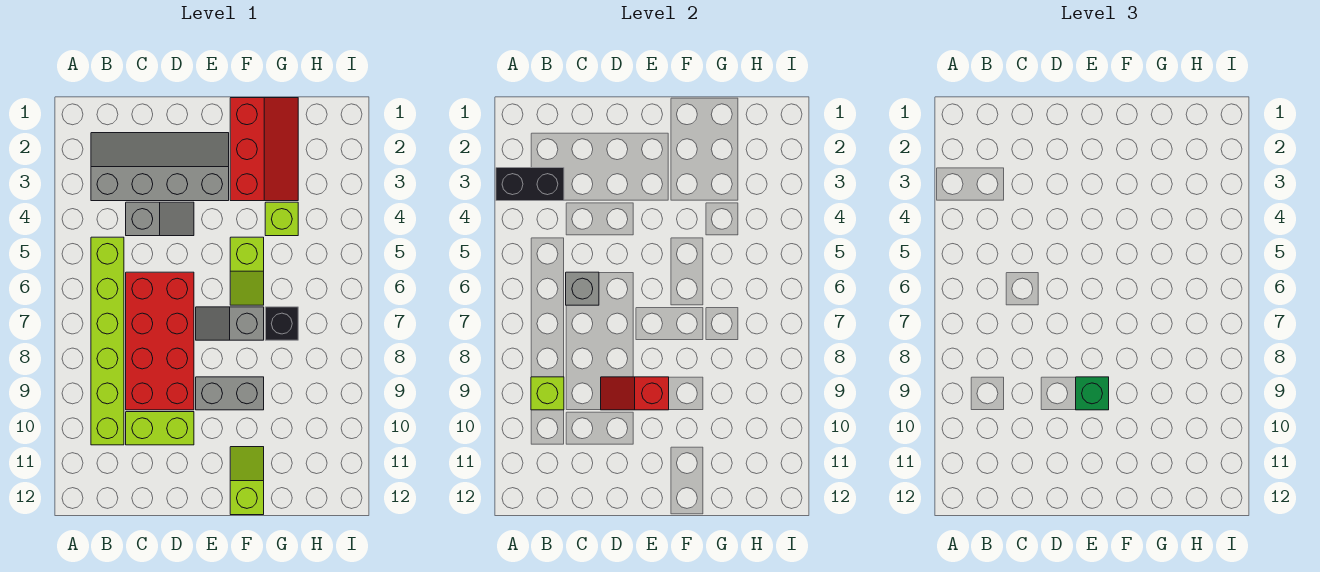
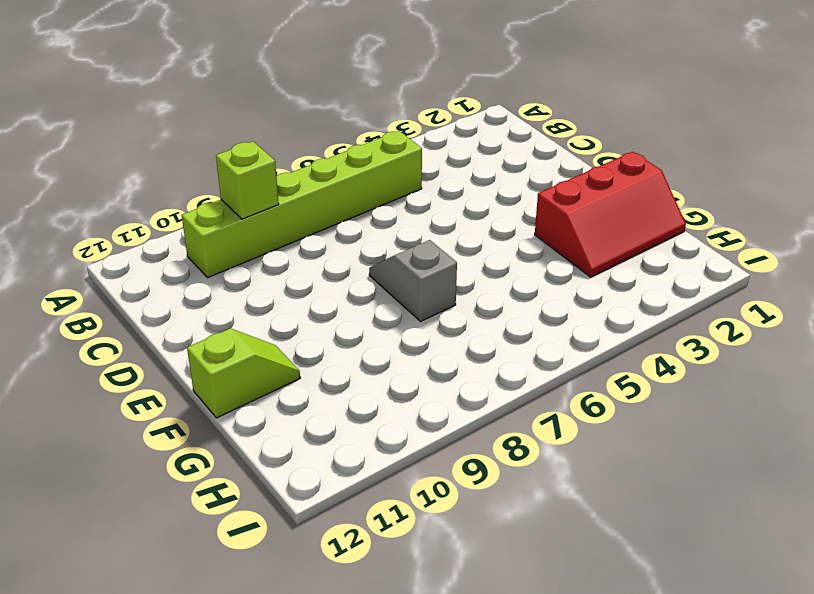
none -> grey slope B2:E3 level 1 top 3
none -> grey slope C4:D4 level 1 top C
none -> red brick C6:D9 level 1

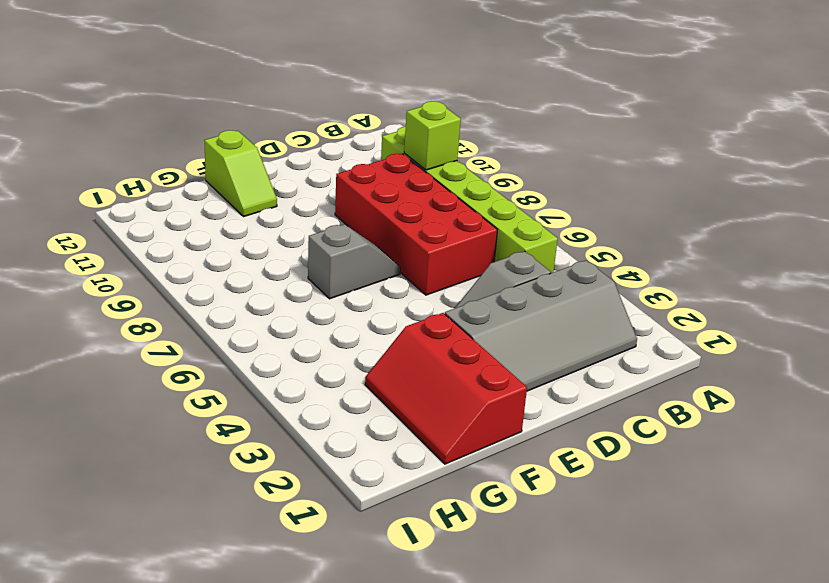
none -> lime brick C10:D10 level 1
none -> grey brick E9:F9 level 1
none -> lime slope F5:F6 level 1 top 5

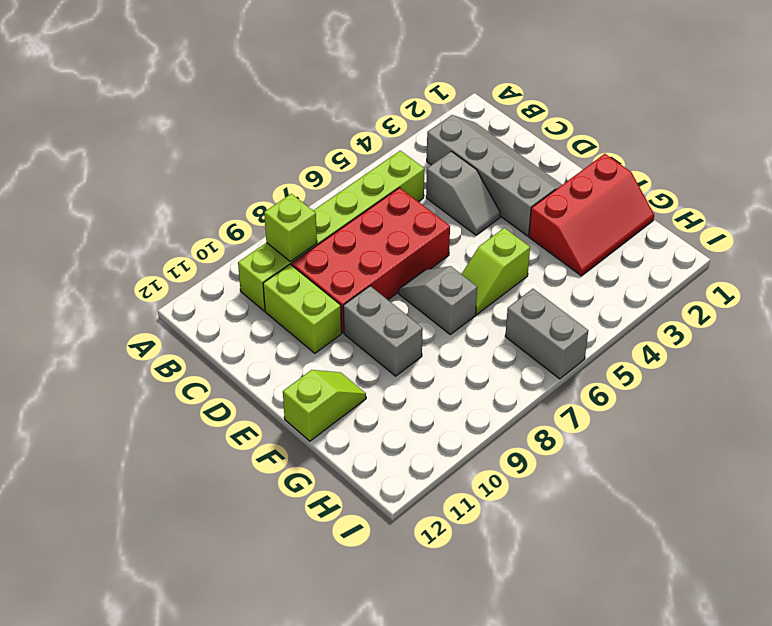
grey brick H6:I6 level 1 -> none
none -> lime brick G4 level 1
none -> black brick G7 level 1
none -> black brick A3:B3 level 2

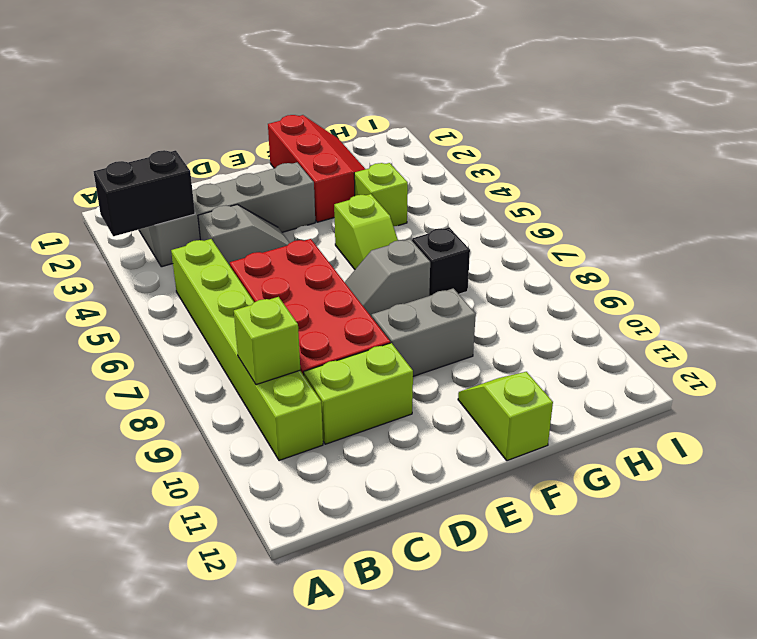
none -> grey brick C6 level 2
none -> red slope D9:E9 level 2 top E
none -> green brick E9 level 3

